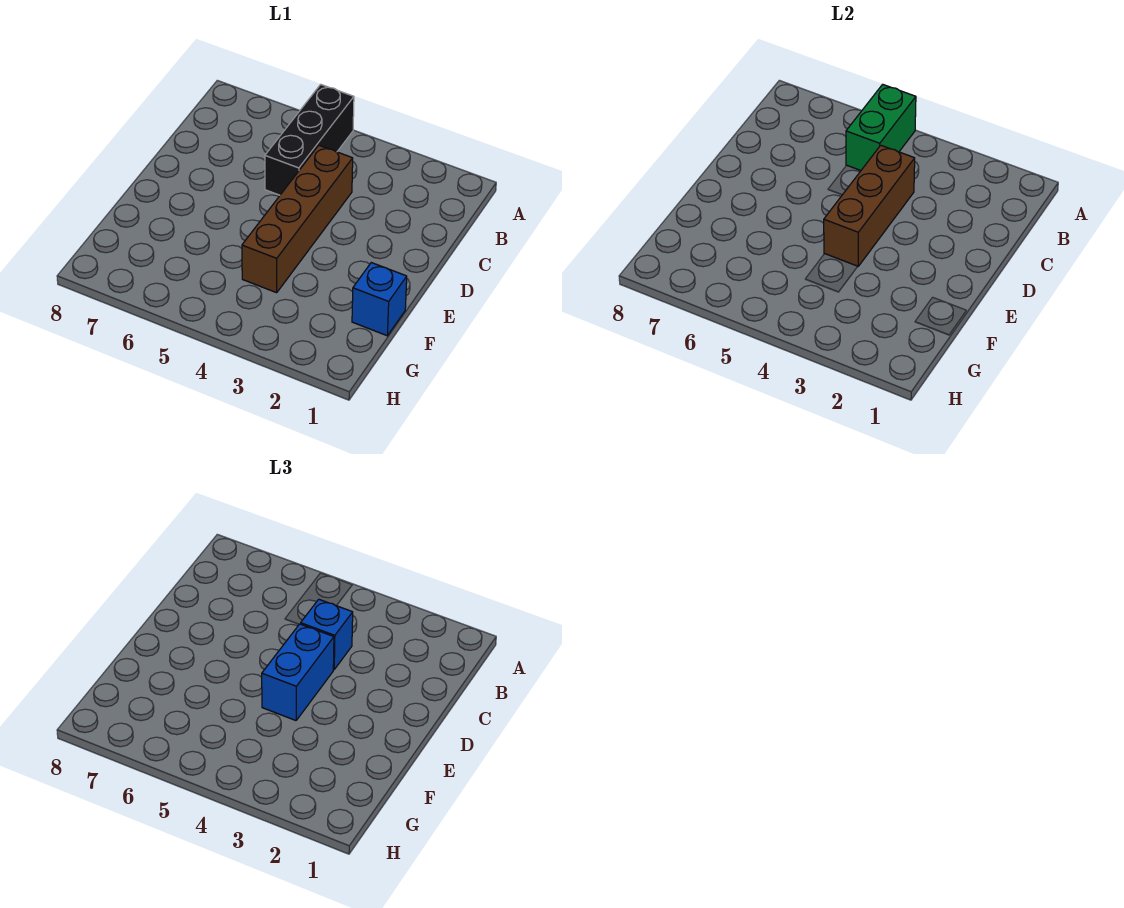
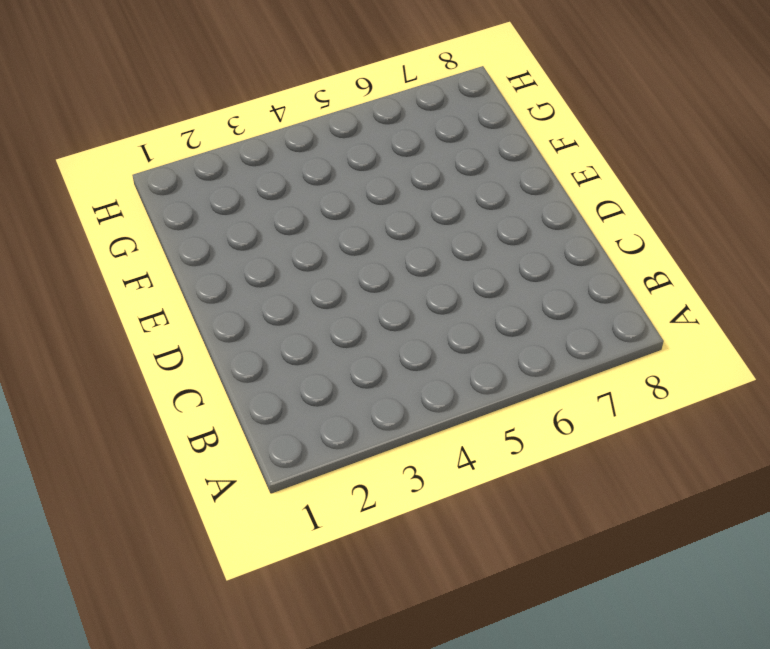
none -> black brick A5:C5 level 1
none -> brown brick C4:F4 level 1

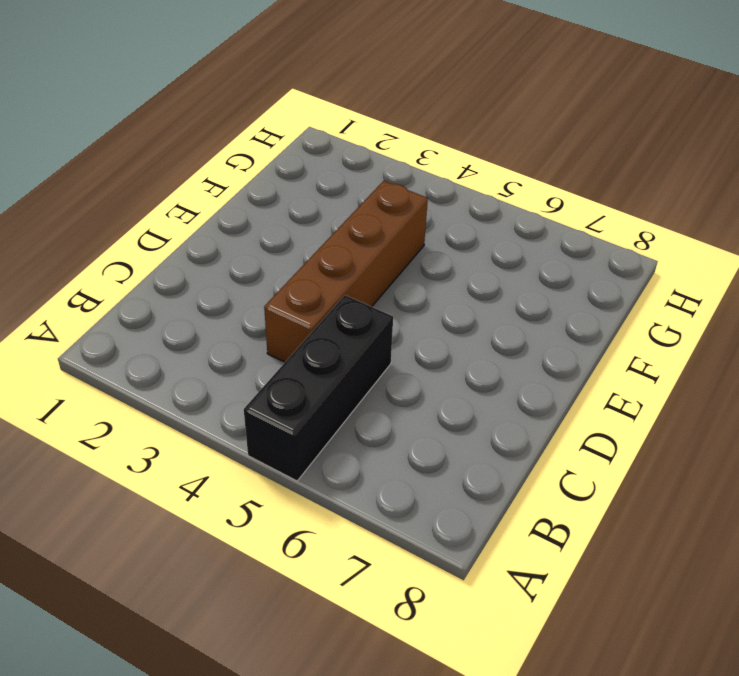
none -> blue brick F1 level 1
none -> green brick A5:B5 level 2

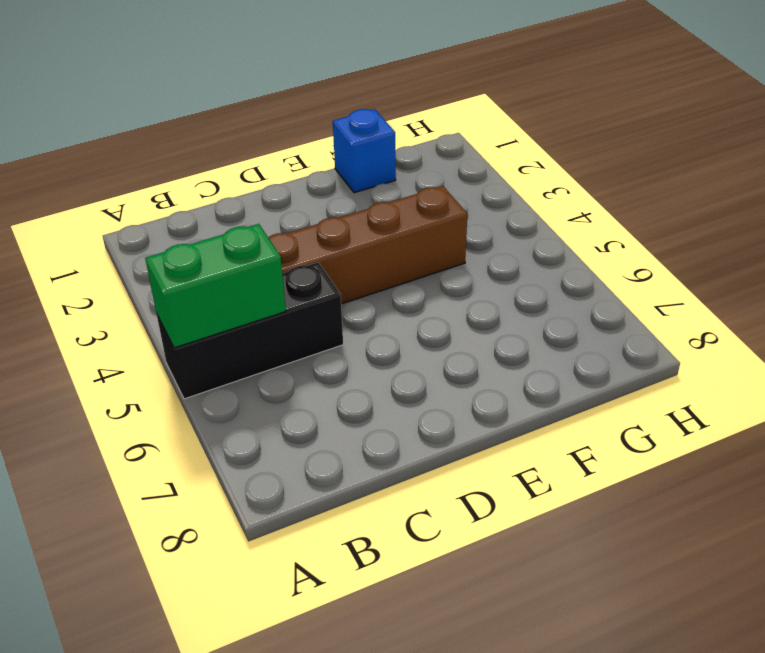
none -> brown brick C4:E4 level 2
none -> blue brick C4 level 3

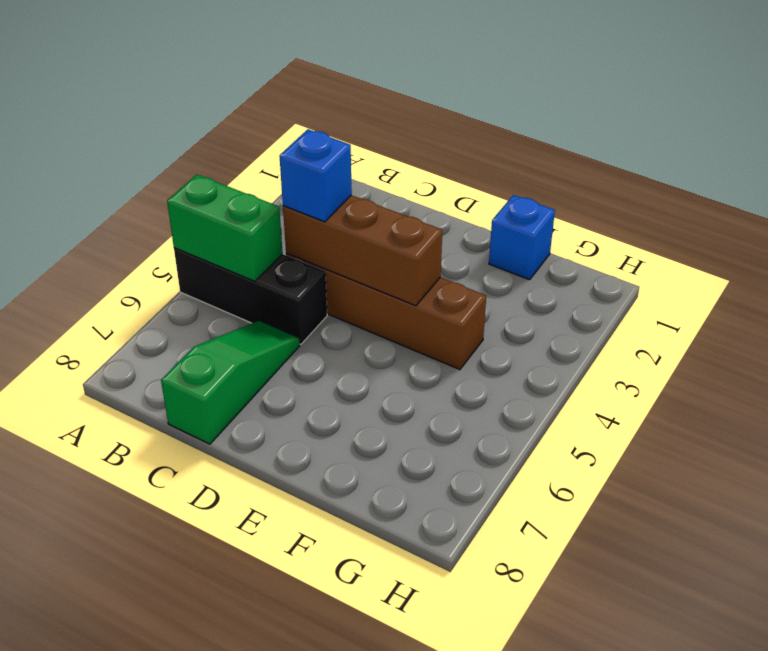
green slope C6:C8 level 1 top 8 -> none
none -> blue brick D4:E4 level 3

